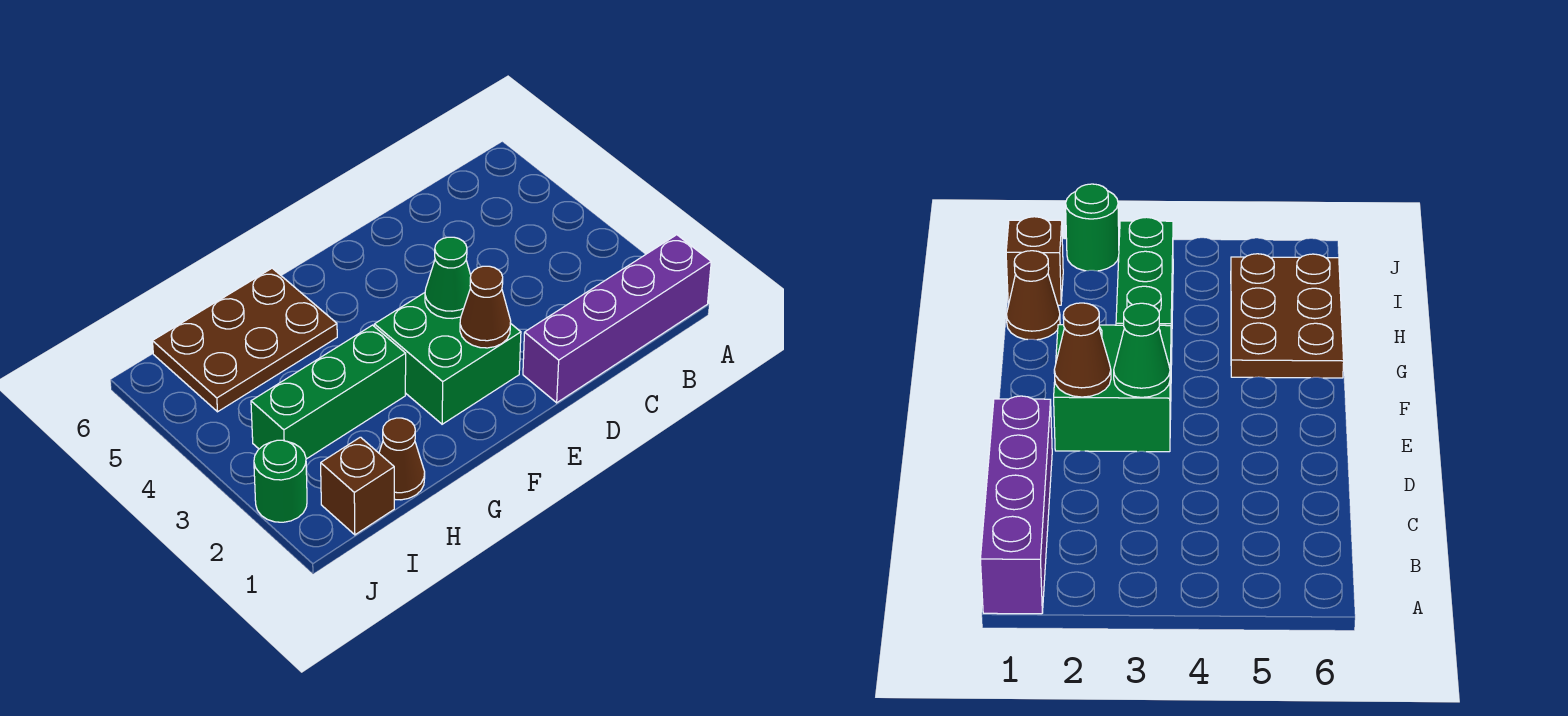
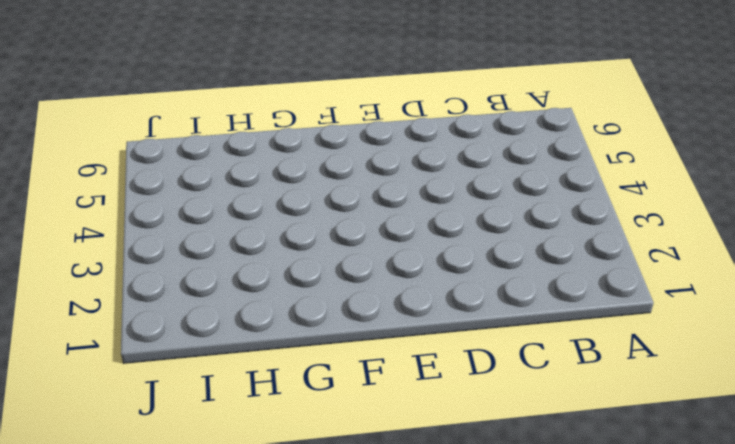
none -> purple brick A1:D1 level 1
none -> green brick E2:F3 level 1

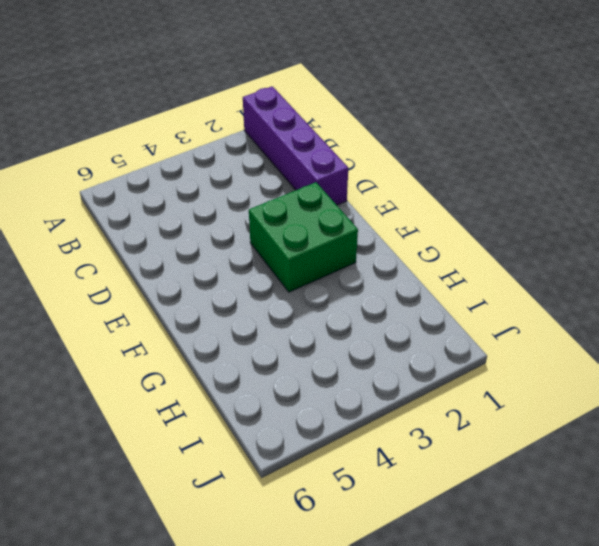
none -> green brick G3:I3 level 1
none -> brown plate G5:I6 level 1

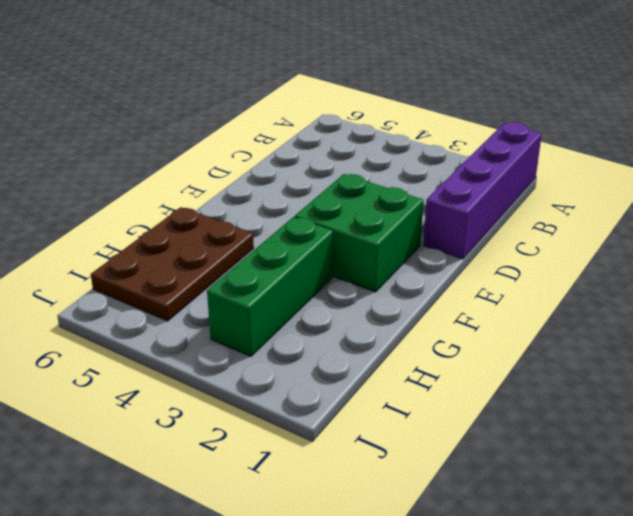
none -> brown cone H1 level 1
none -> brown brick I1 level 1

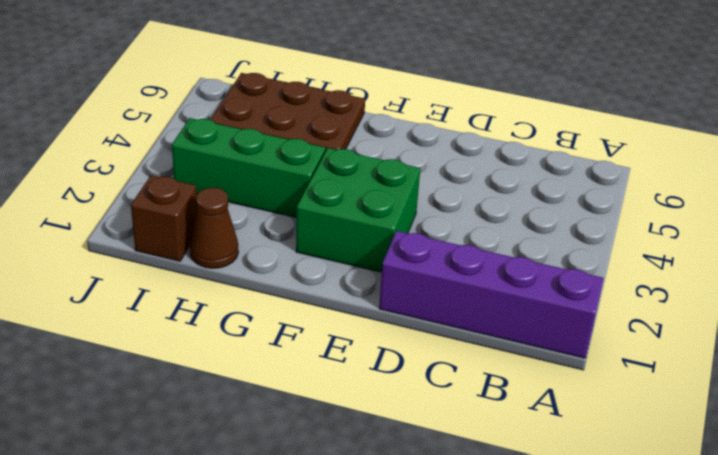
none -> green round brick J2 level 1
none -> brown cone E2 level 2

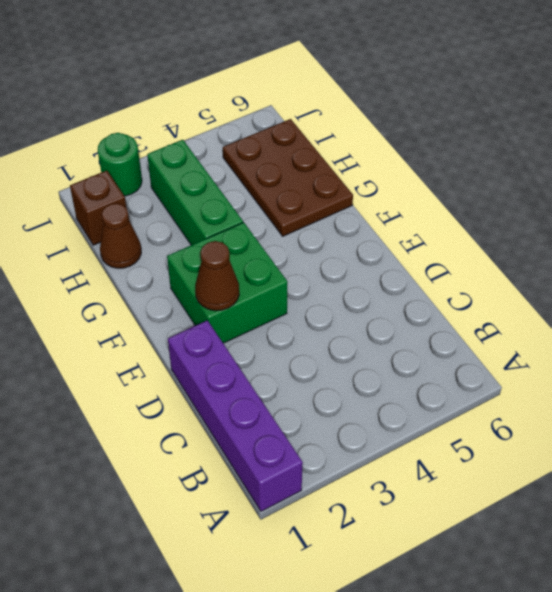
none -> green cone E3 level 2

